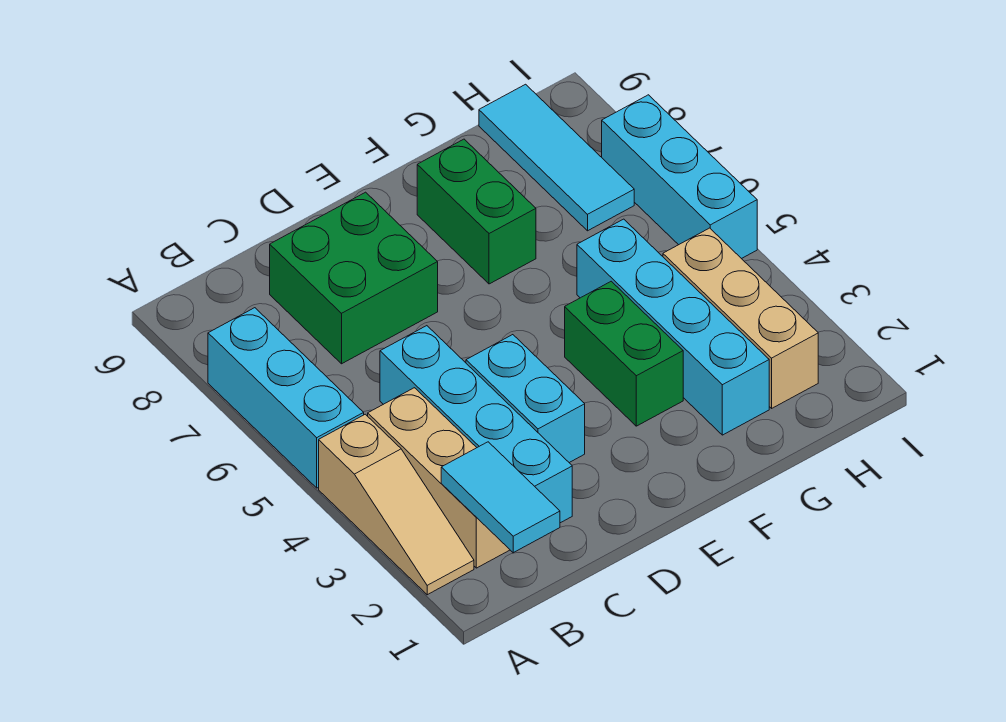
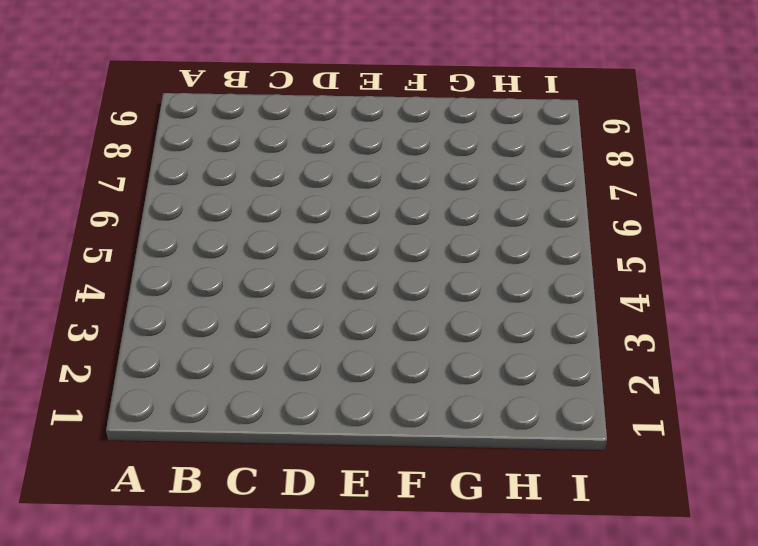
none -> tan slope A2:A4 level 1 top 4
none -> cyan brick A5:A7 level 1
none -> tan brick B2:B4 level 1

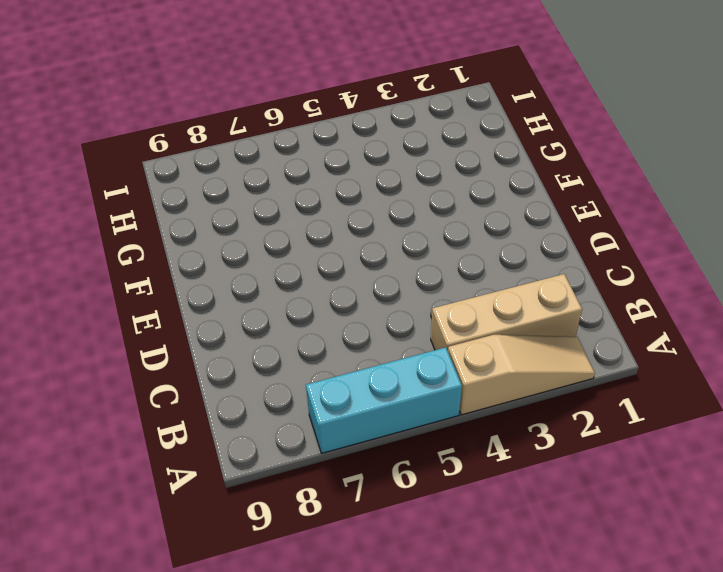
none -> cyan brick C2:C5 level 1
none -> green brick C7:D8 level 1
none -> cyan brick D3:D4 level 1

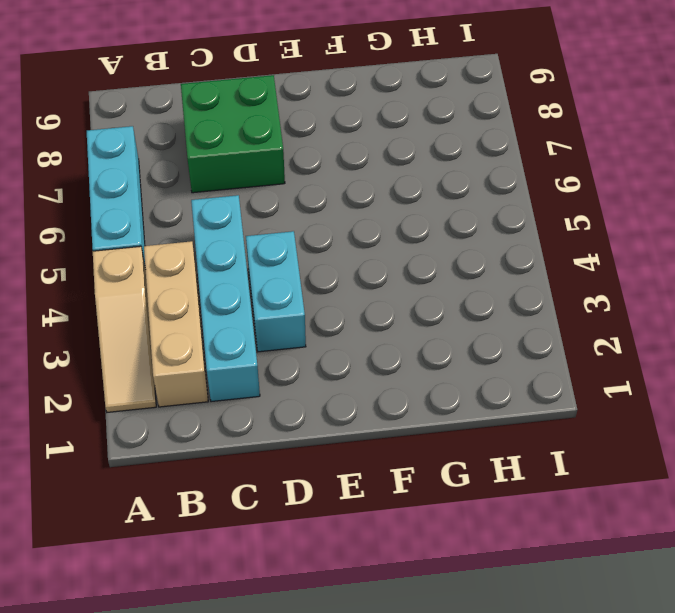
none -> green brick F3:F4 level 1
none -> green brick F7:F8 level 1
none -> cyan brick G2:G5 level 1

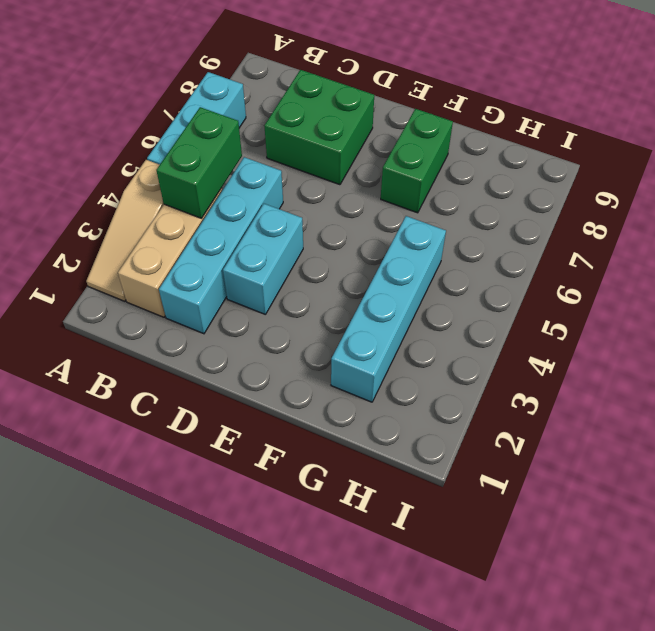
green brick B4:B5 level 2 -> green brick F3:F4 level 1
none -> tan brick H2:H4 level 1
none -> cyan tile H7:H9 level 1
none -> cyan brick I5:I7 level 1

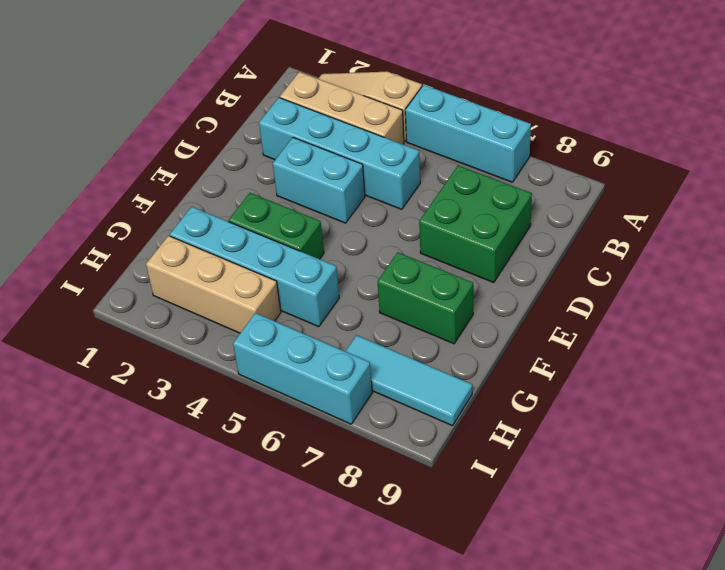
none -> cyan tile B1:B2 level 2

